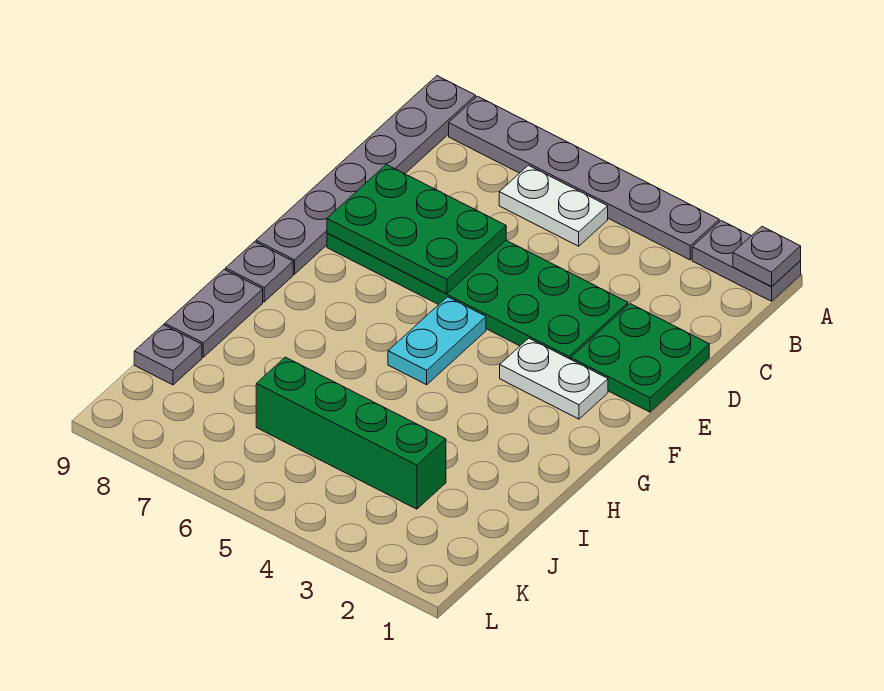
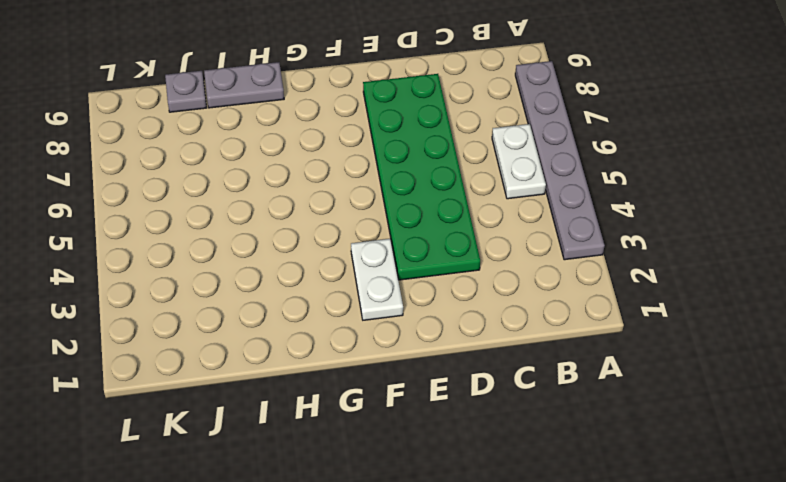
none -> grey plate A1:A2 level 1
none -> grey plate A9:F9 level 1
none -> green plate D1:E2 level 1

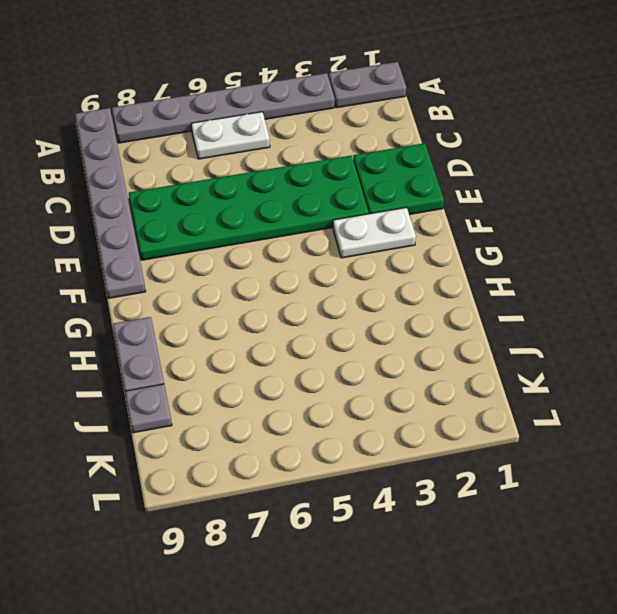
none -> cyan plate F5:G5 level 1
none -> grey plate G9 level 1
none -> green brick J3:J6 level 1

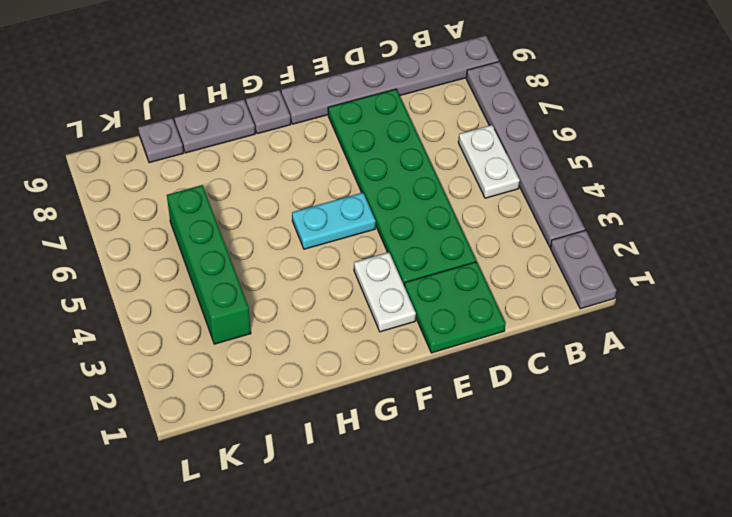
none -> grey plate A1 level 2
none -> green plate D6:E8 level 2

